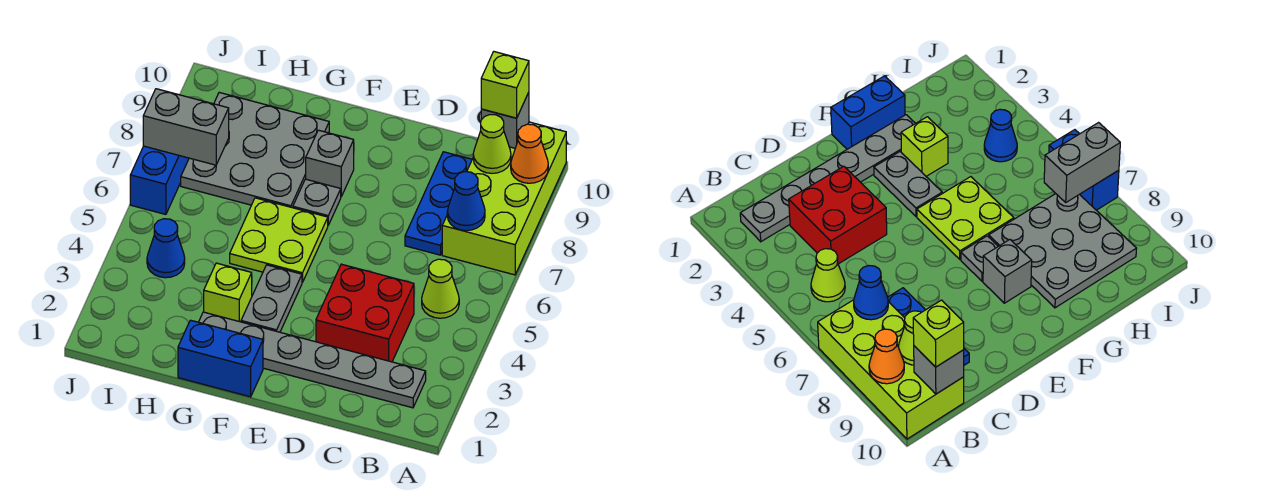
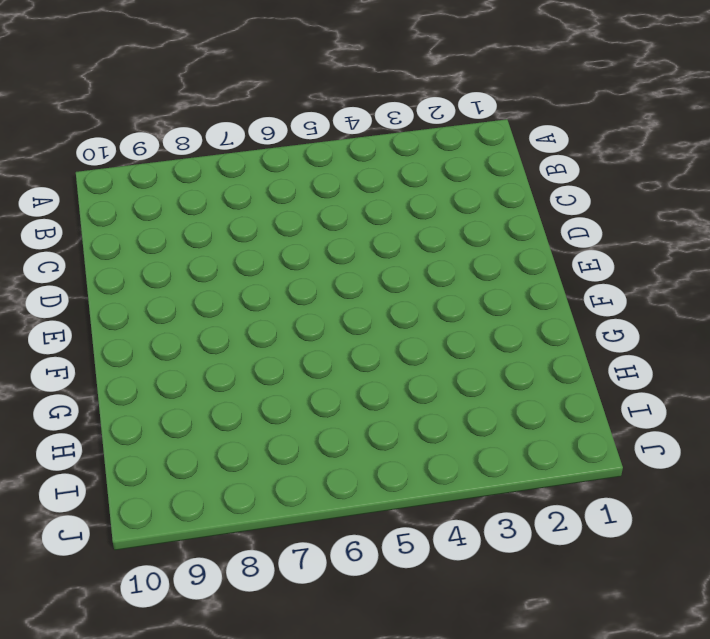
none -> lime brick A7:B10 level 1
none -> grey plate B2:G2 level 1
none -> lime cone B5 level 1

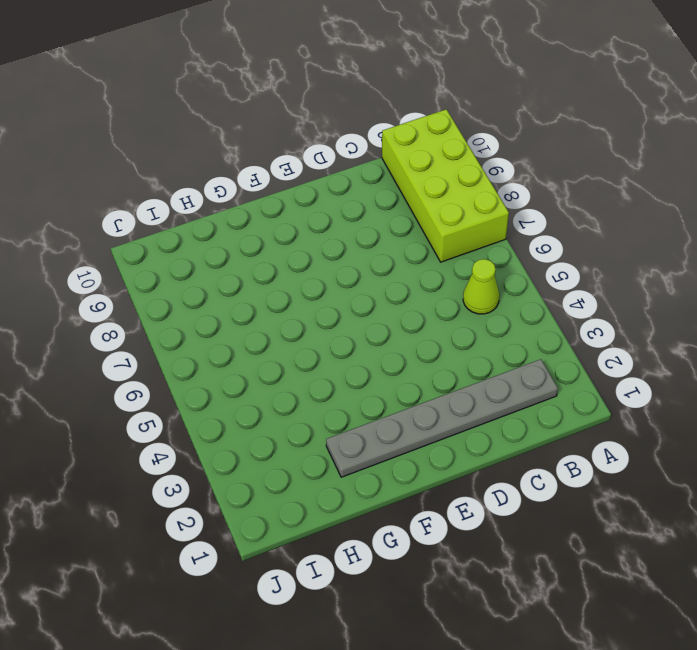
none -> red brick C3:D4 level 1
none -> blue plate C7:C9 level 1
none -> blue brick F1:G1 level 1

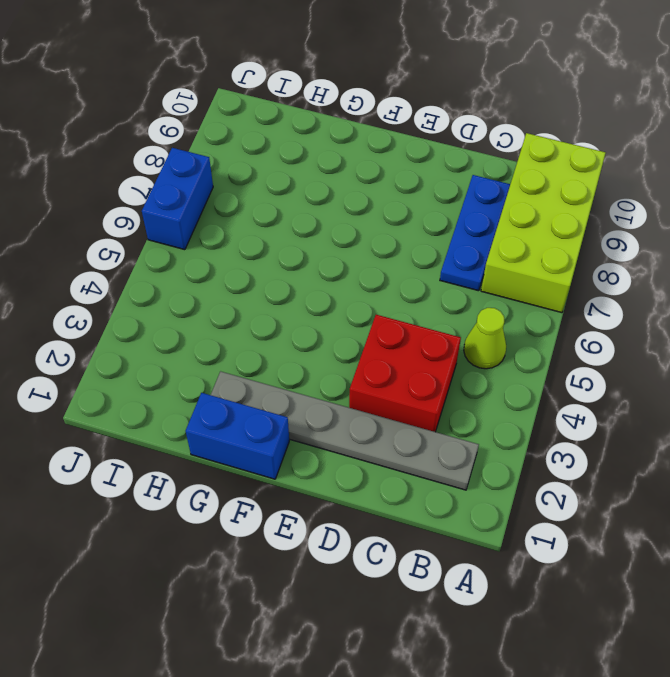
none -> grey plate F3:F4 level 1
none -> lime plate F5:G6 level 1
none -> grey plate F7 level 1

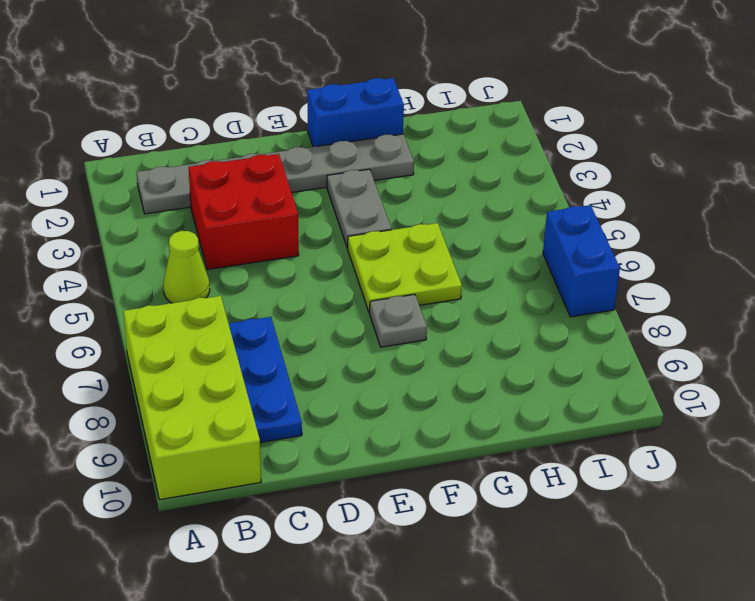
none -> grey brick F8 level 1
none -> lime brick G3 level 1
none -> grey plate G7:I9 level 1

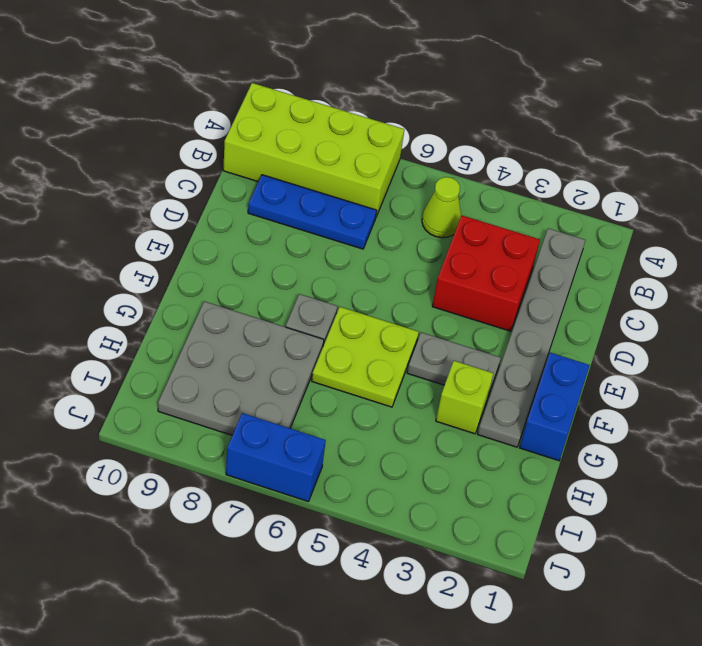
none -> grey brick F8 level 1
none -> blue cone I4 level 1
none -> orange cone A9 level 2

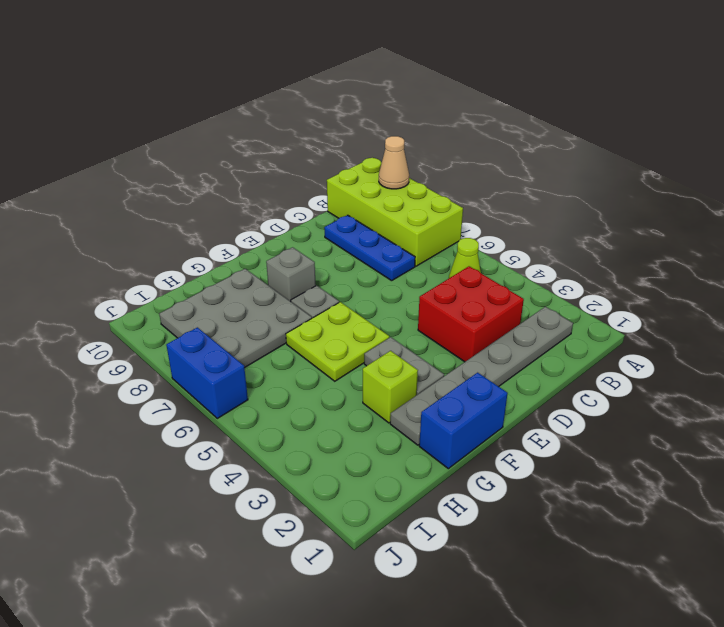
tan cone A9 level 2 -> orange cone A9 level 2
none -> blue cone I4 level 1
none -> blue cone B7 level 2
none -> lime cone B9 level 2

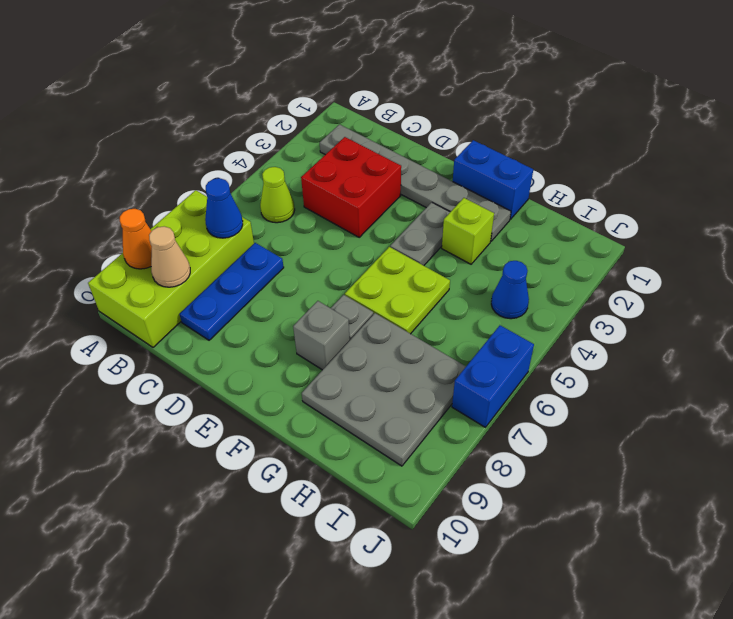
tan cone B9 level 2 -> lime cone B9 level 2
none -> grey brick B10 level 2
none -> grey brick I7:J7 level 2
none -> lime brick B10 level 3

